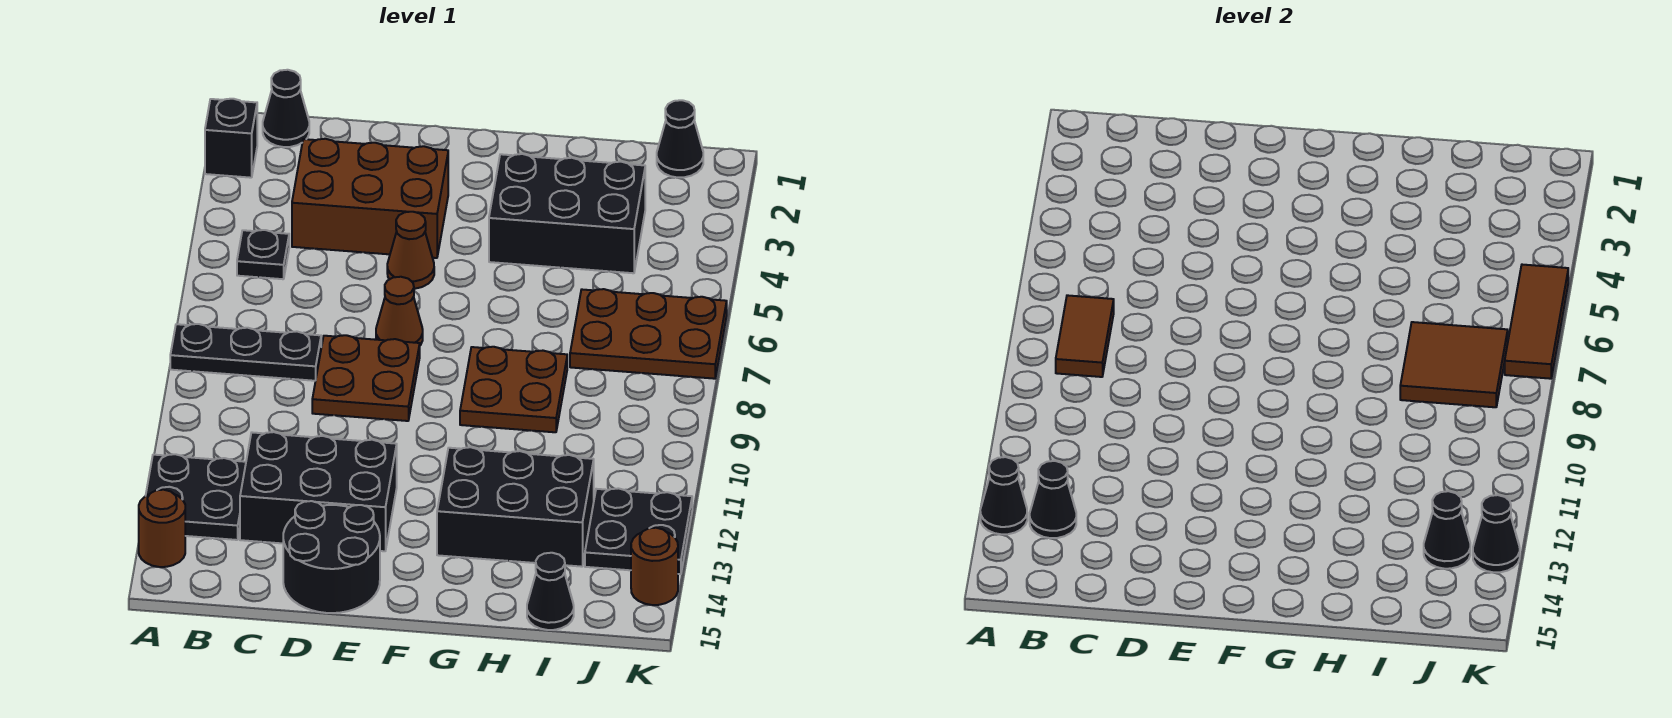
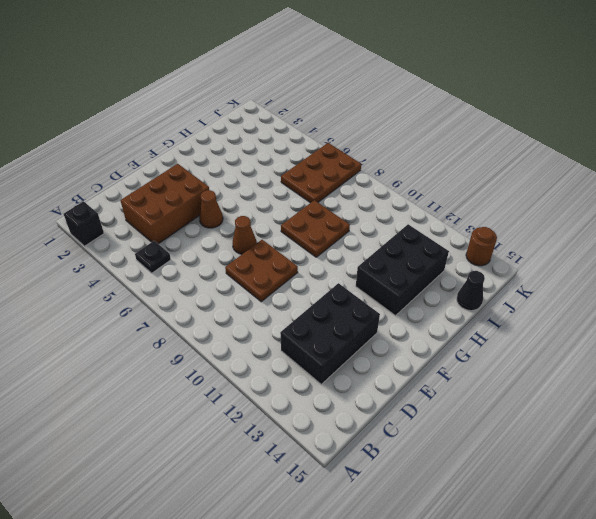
none -> black plate A8:C8 level 1
none -> black plate A12:B13 level 1
none -> brown round brick A14 level 1

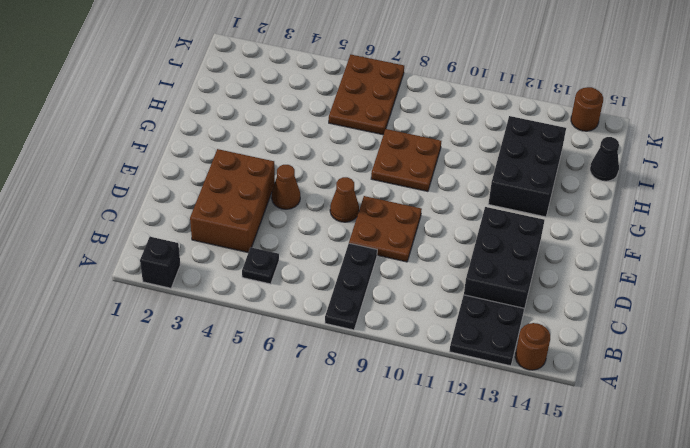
none -> black cone B1 level 1
none -> black round brick D14:E15 level 1
none -> black brick G3:I4 level 1

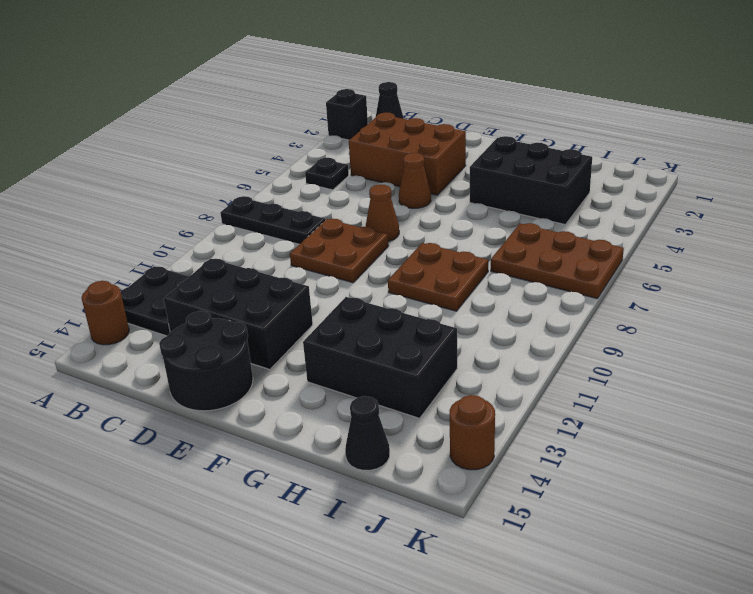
none -> black cone J1 level 1
none -> black plate J12:K13 level 1
none -> black cone A13 level 2

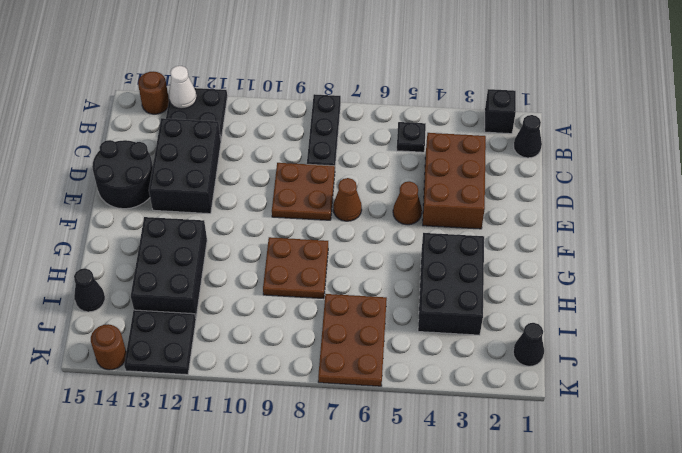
white cone A13 level 2 -> black cone A13 level 2
none -> brown tile B7:B8 level 2
none -> black cone B13 level 2
none -> brown tile I7:J8 level 2

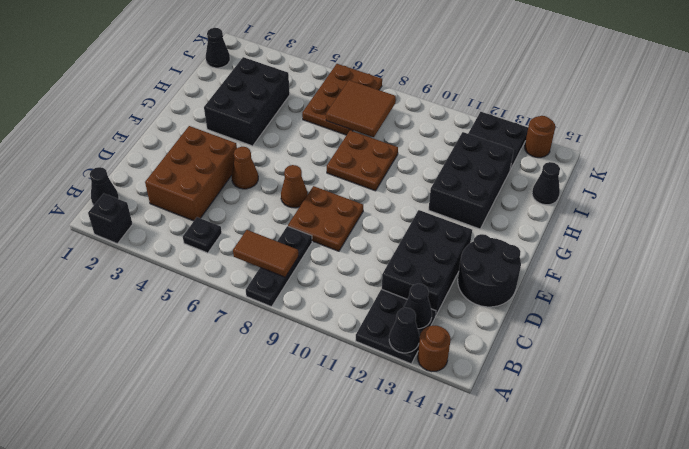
none -> black cone J13 level 2
none -> brown tile K5:K7 level 2
none -> black cone K13 level 2

